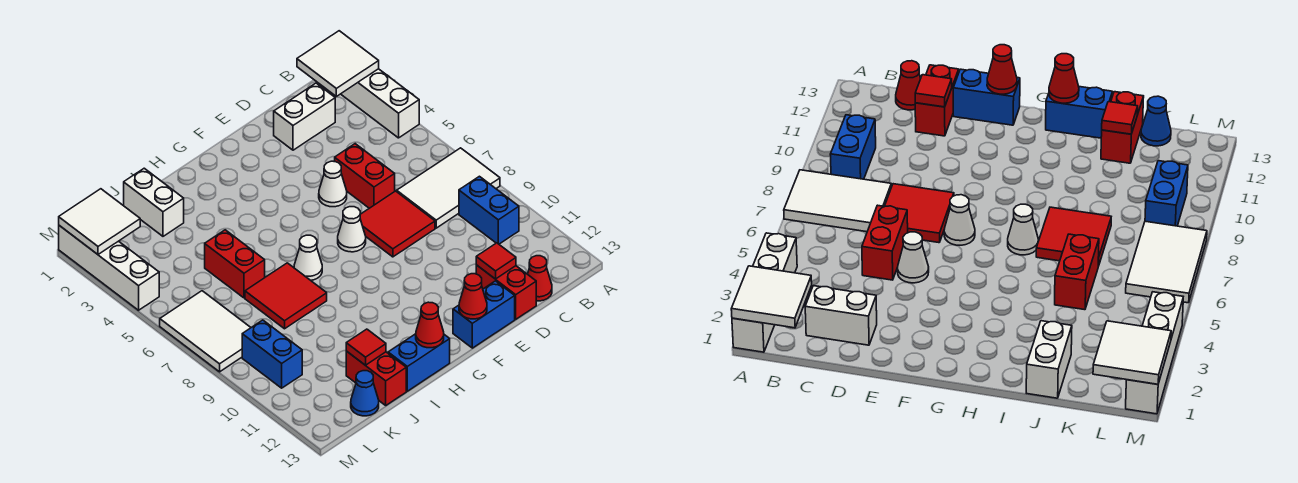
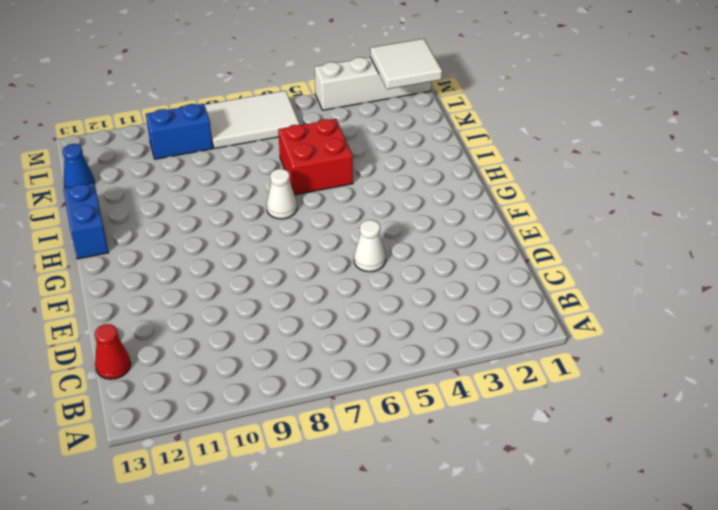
red brick I5:J6 level 1 -> red brick J5:J6 level 1
none -> white brick A1:A4 level 1
none -> white tile A7:C8 level 1
none -> blue brick B9:B10 level 1

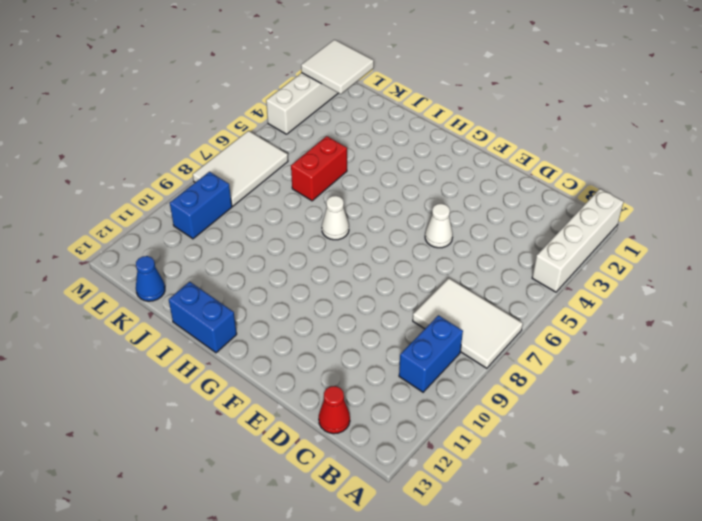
none -> white brick C2:D2 level 1
none -> red brick D5:D6 level 1
none -> red tile D7:E8 level 1

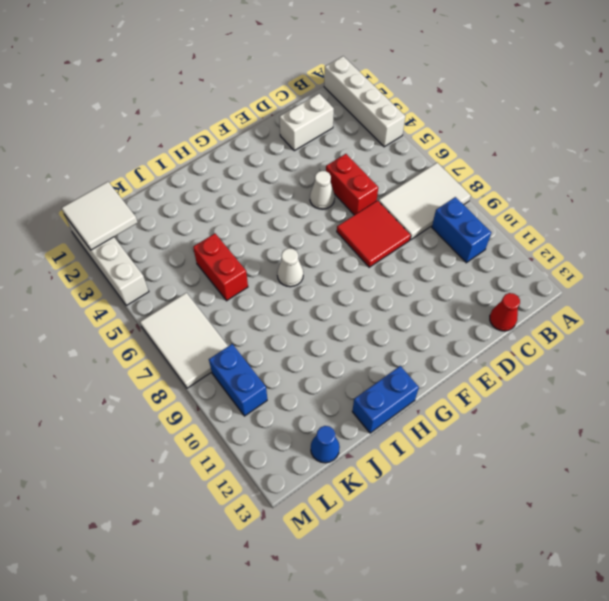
none -> red brick D12:D13 level 1
none -> blue brick E13:F13 level 1
none -> white cone F7 level 1

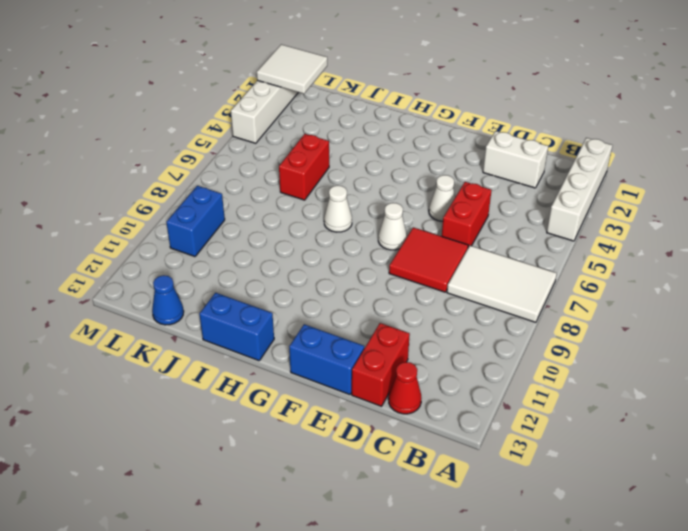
none -> blue brick B9:B10 level 1
none -> red tile I7:J8 level 1
none -> white brick J1:J2 level 1

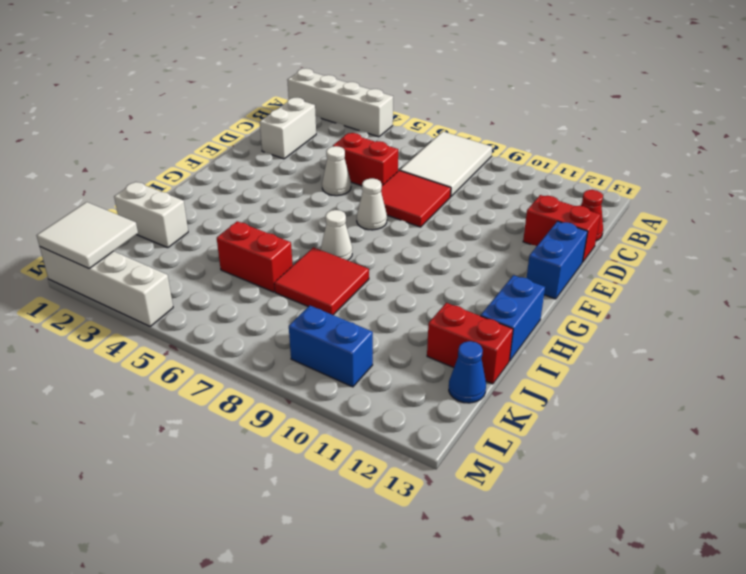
none -> blue brick B9:B10 level 1
none -> white tile L6:M8 level 1
none -> white tile A1:B2 level 2

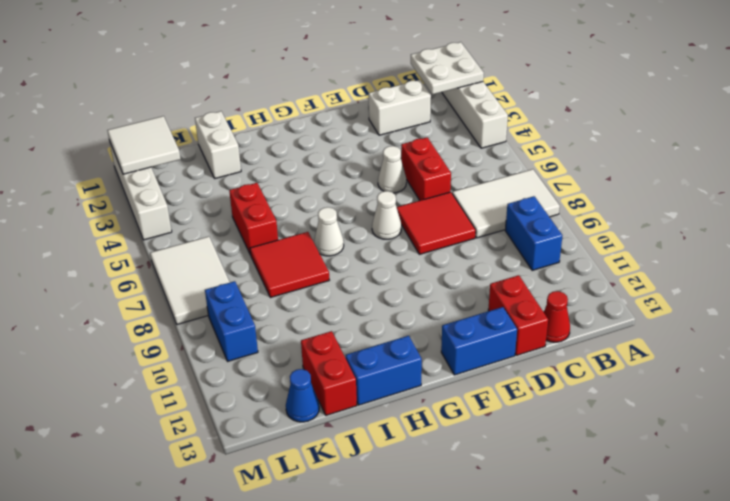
white plate A1:B2 level 2 -> white tile A1:B2 level 2
none -> red tile D12 level 2
none -> red cone F13 level 2
none -> red cone H13 level 2

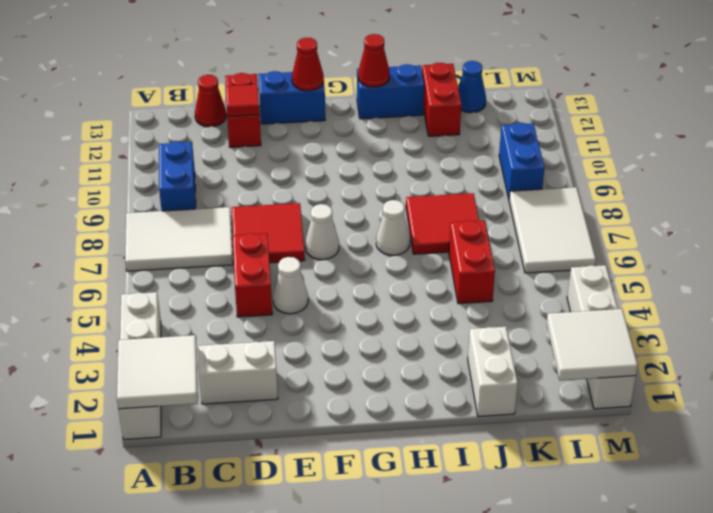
none -> red tile J12 level 2

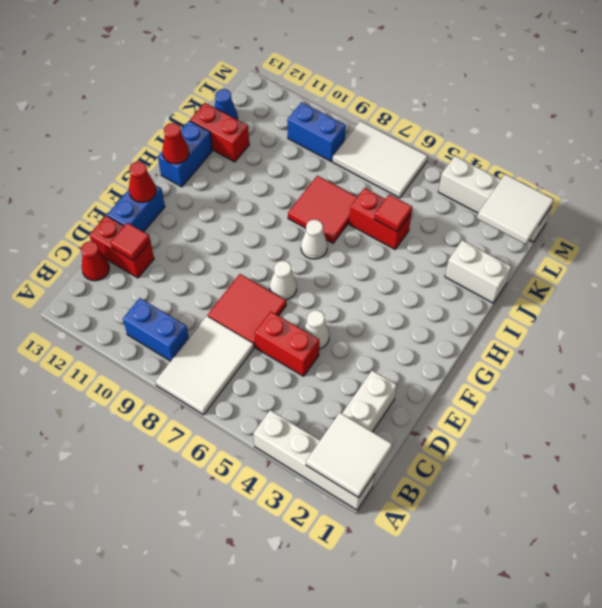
red tile J5 level 2 -> red tile J12 level 2

